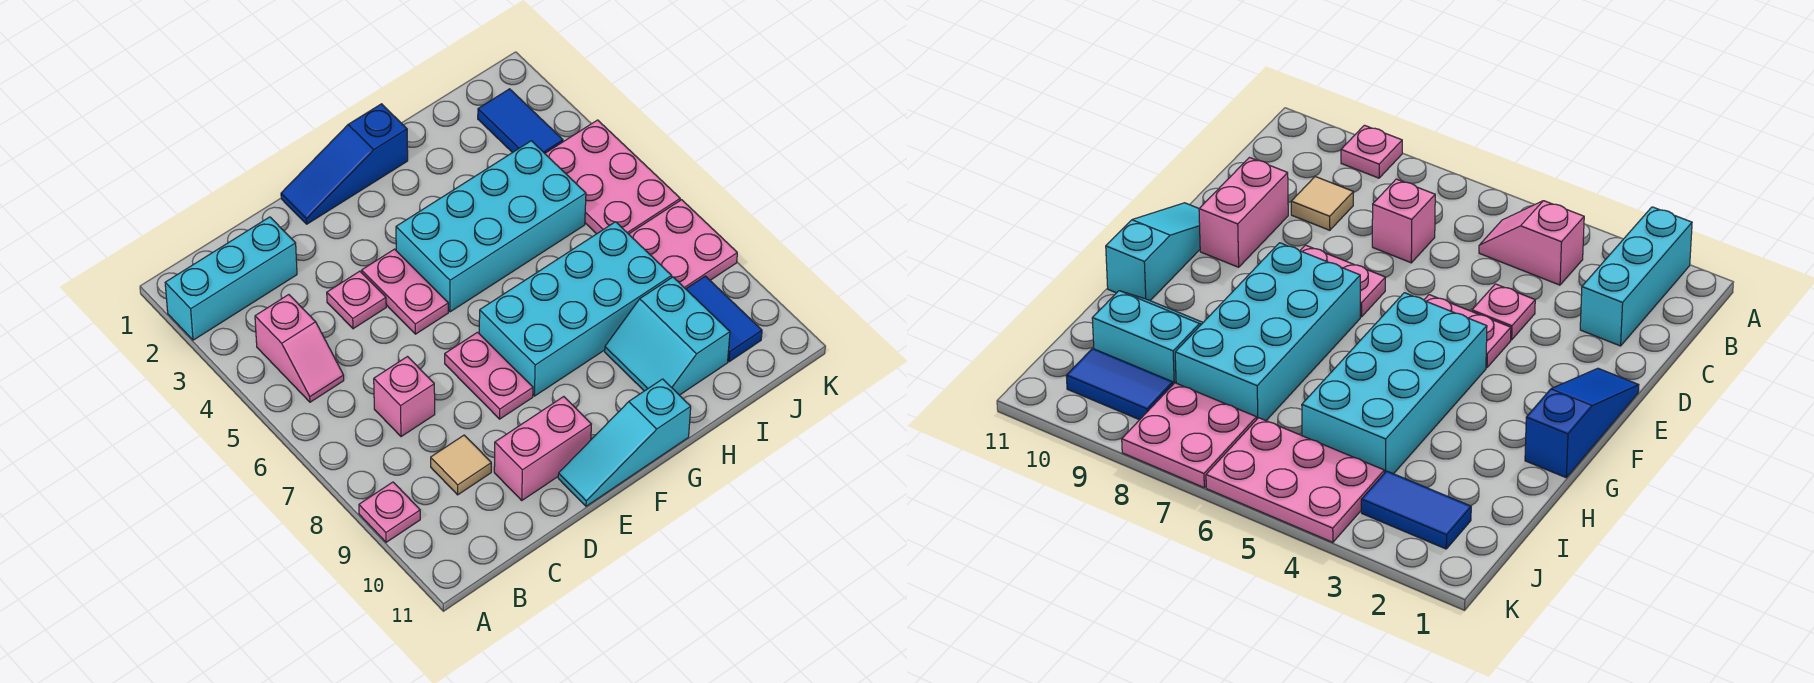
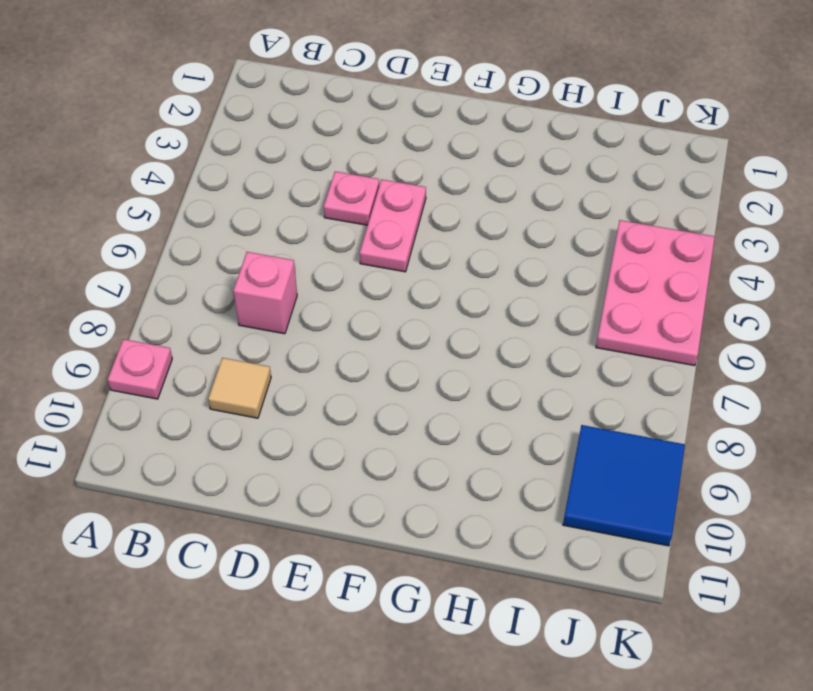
blue tile J9:K10 level 1 -> blue tile J9:J10 level 1
none -> cyan brick A2:C2 level 1
none -> pink slope B4:B5 level 1 top 4
none -> pink brick D10:E10 level 1

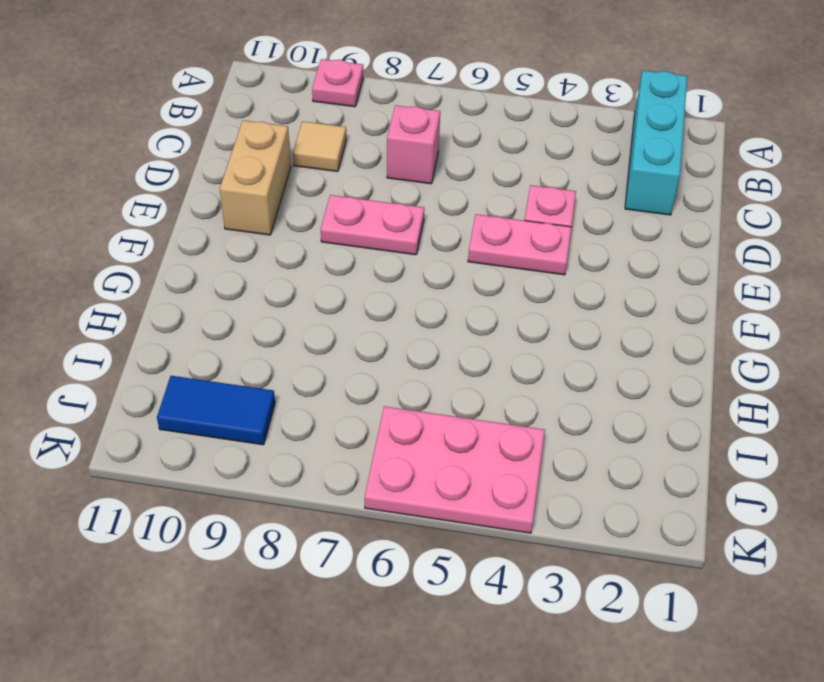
tan brick D10:E10 level 1 -> pink brick D10:E10 level 1
none -> pink slope B4:B5 level 1 top 4
none -> blue slope E1:G1 level 1 top G
none -> cyan slope E11:G11 level 1 top G

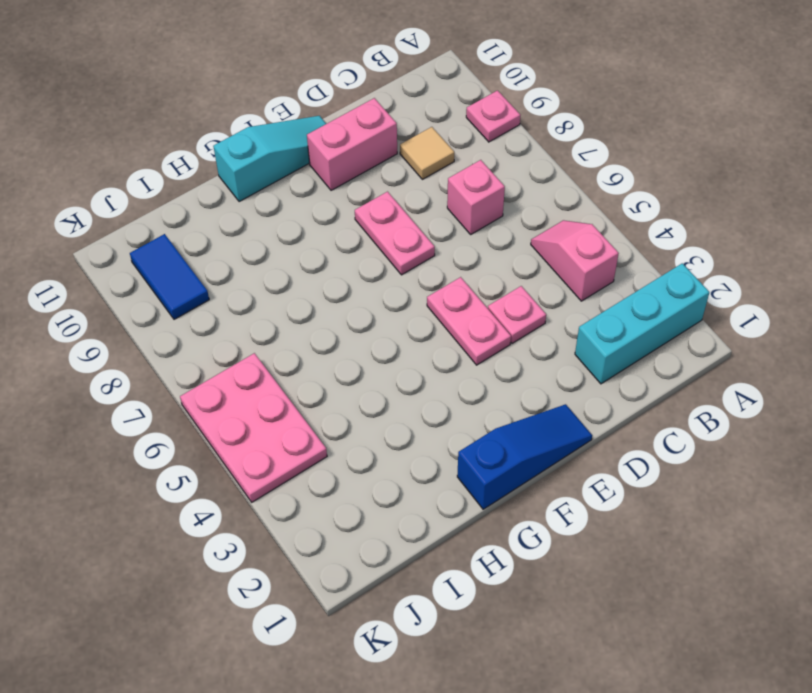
none -> cyan brick F4:I5 level 1
none -> cyan brick F7:I8 level 1
none -> cyan slope H9:I10 level 1 top I

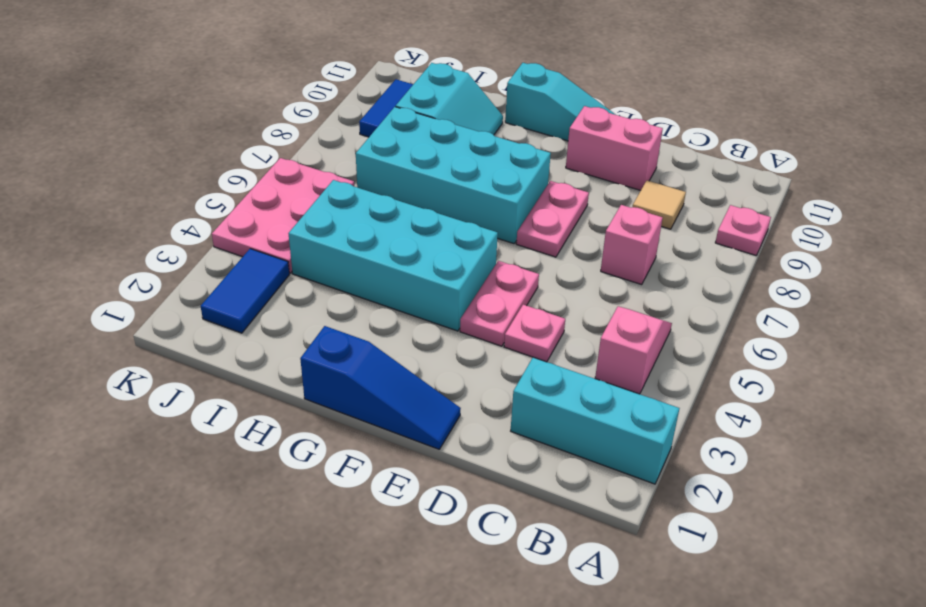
none -> pink plate J7:K8 level 1

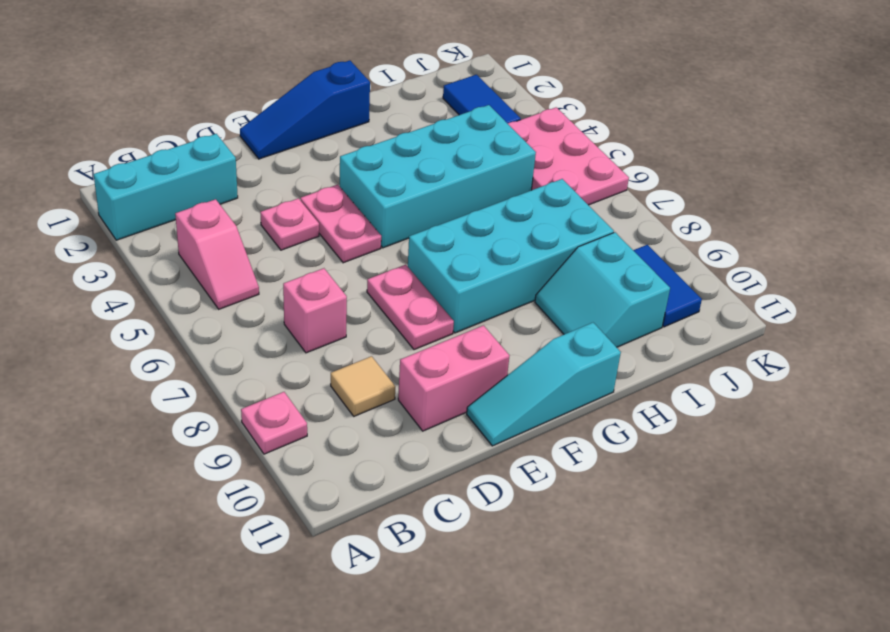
none -> pink plate J7:K8 level 1

